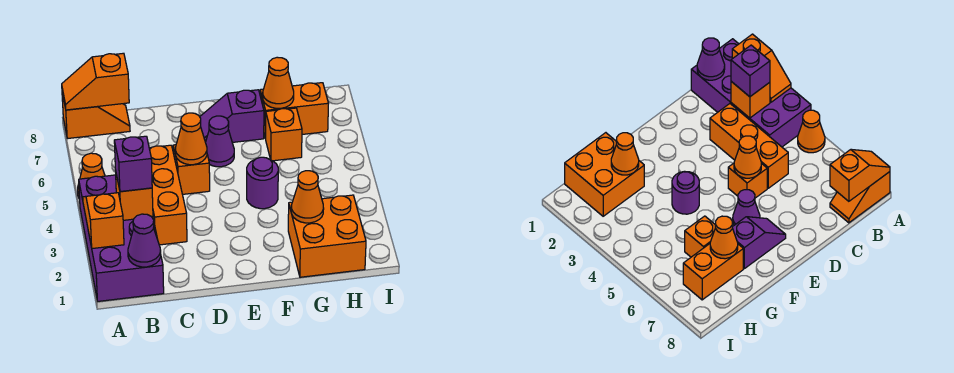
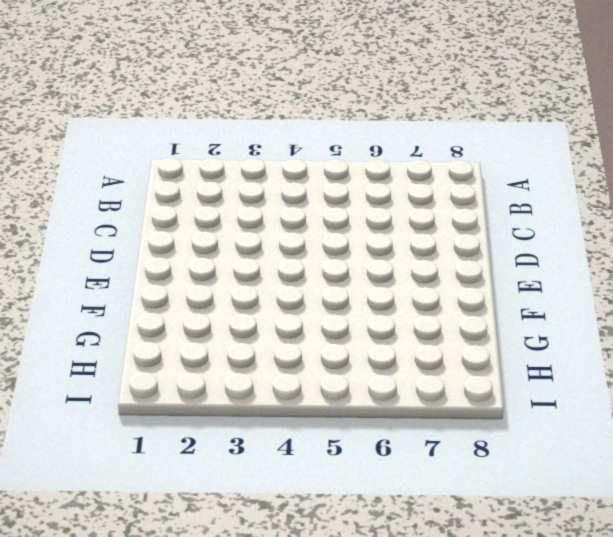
none -> purple brick A1:B4 level 1
none -> orange cone A5 level 1
none -> orange slope A8:B8 level 1 top A

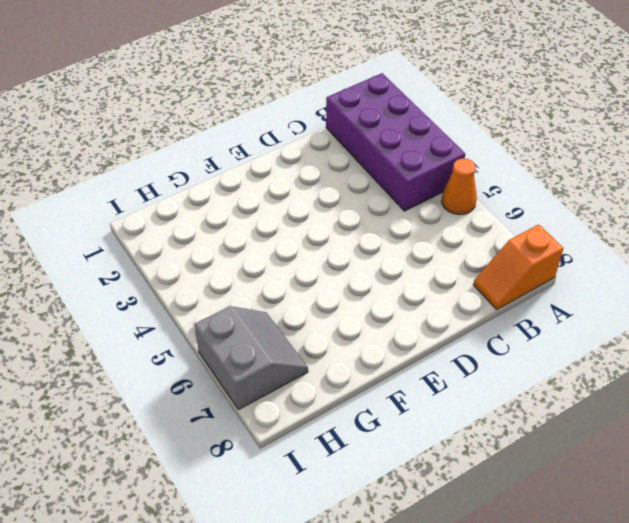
grey slope H6:I7 level 1 top I -> orange brick G7:H7 level 1
none -> orange brick C3:C5 level 1
none -> orange brick D5 level 1
none -> purple cone E6 level 1

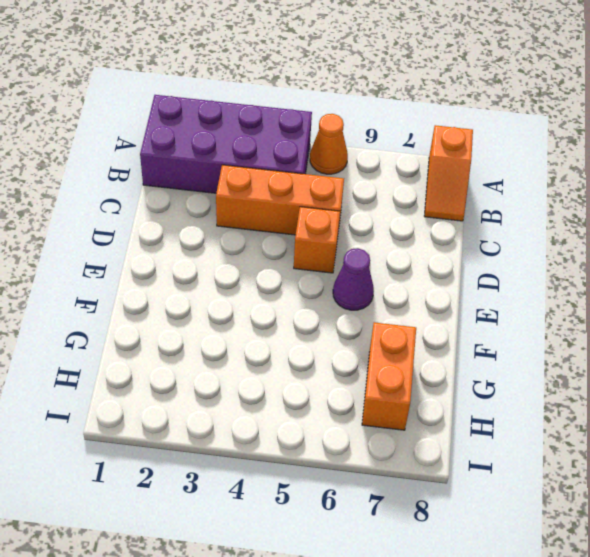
none -> purple slope E7:F7 level 1 top F
none -> purple round brick F4 level 1
none -> orange brick G1:H2 level 1

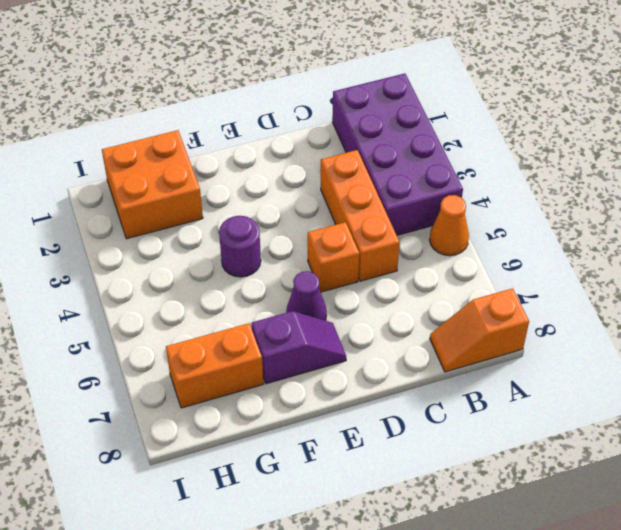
none -> orange brick G6 level 1
none -> orange slope A2:A3 level 2 top 2
none -> orange slope A8:B8 level 2 top B

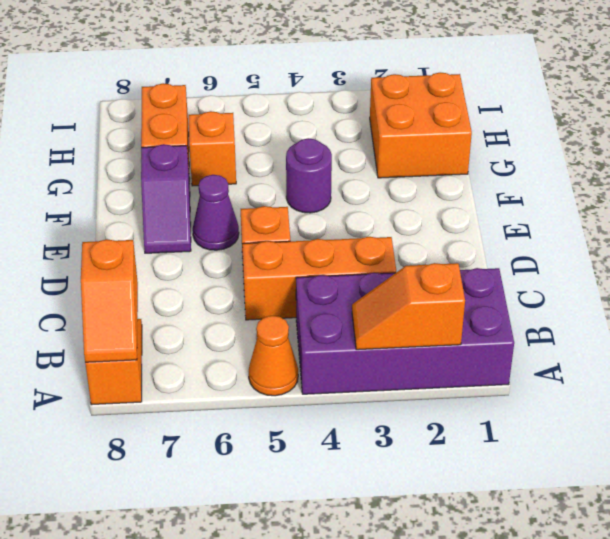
none -> purple cone B1 level 2
none -> orange brick B3 level 2
none -> orange cone D5 level 2

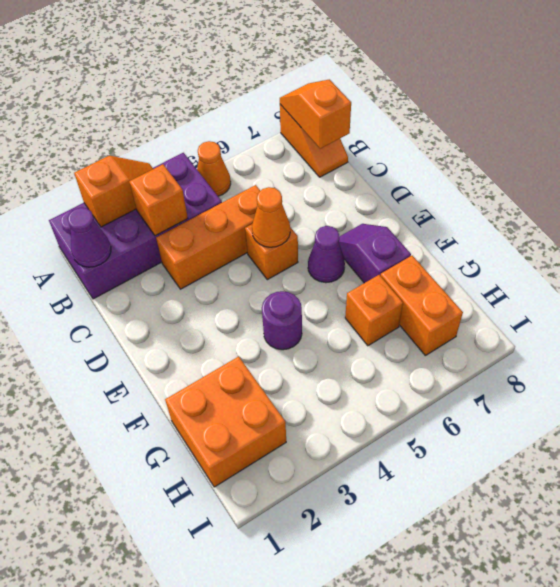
none -> orange cone G2 level 2
none -> orange cone G7 level 2
none -> purple brick B3 level 3

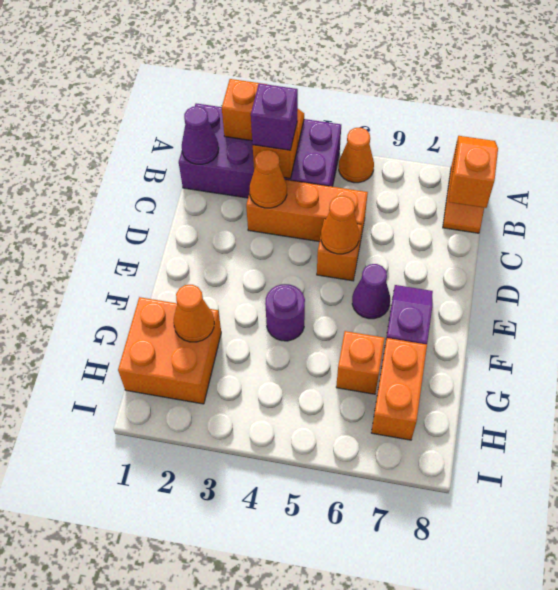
orange cone C3 level 2 -> orange cone G7 level 2

